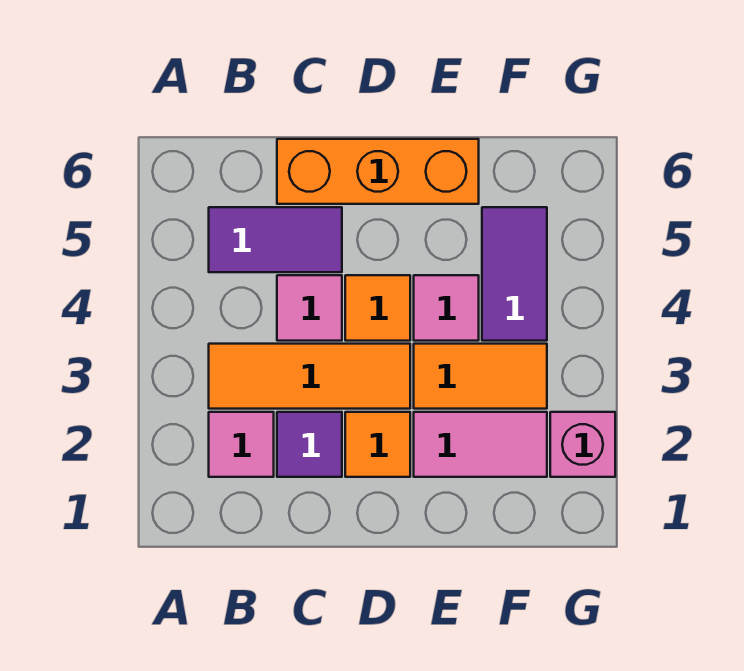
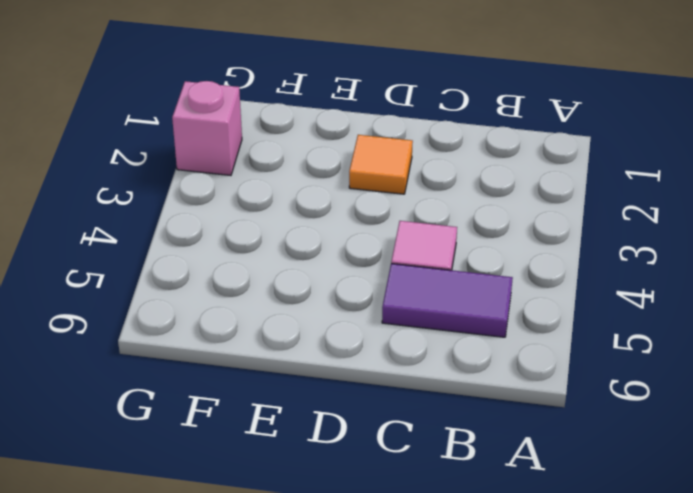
none -> pink tile B2 level 1
none -> orange tile B3:D3 level 1
none -> purple tile C2 level 1

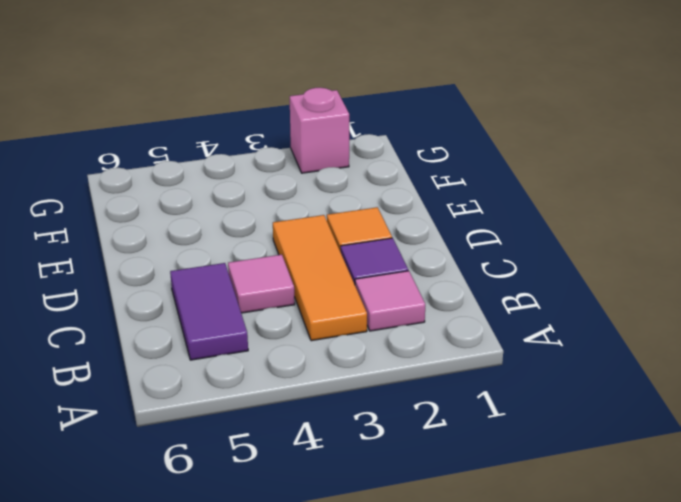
none -> orange brick C6:E6 level 1
none -> orange tile D4 level 1
none -> pink tile E2:F2 level 1

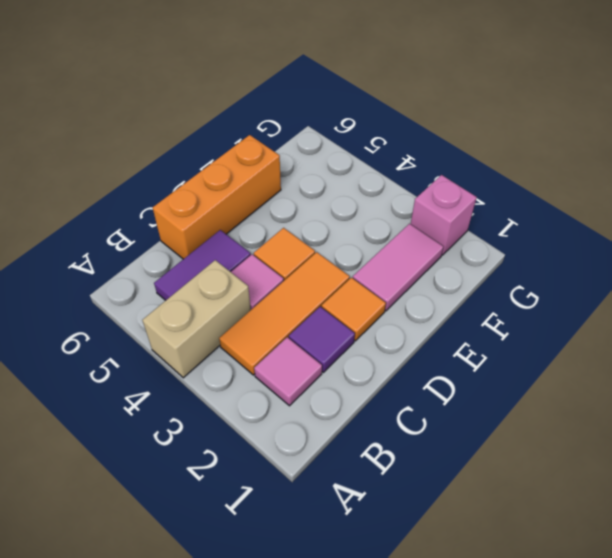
tan brick A4:B4 level 1 -> none
none -> orange tile E3:F3 level 1
none -> pink tile E4 level 1
none -> purple tile F4:F5 level 1

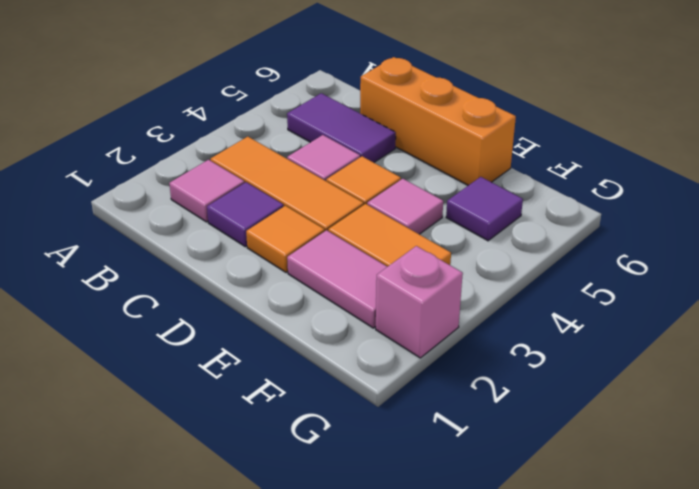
purple tile F5 level 1 -> purple tile F4:F5 level 1

